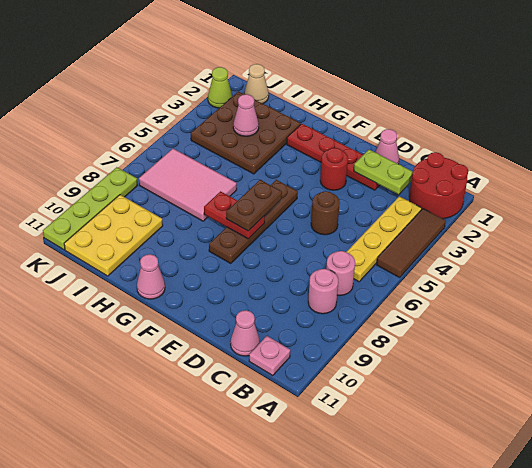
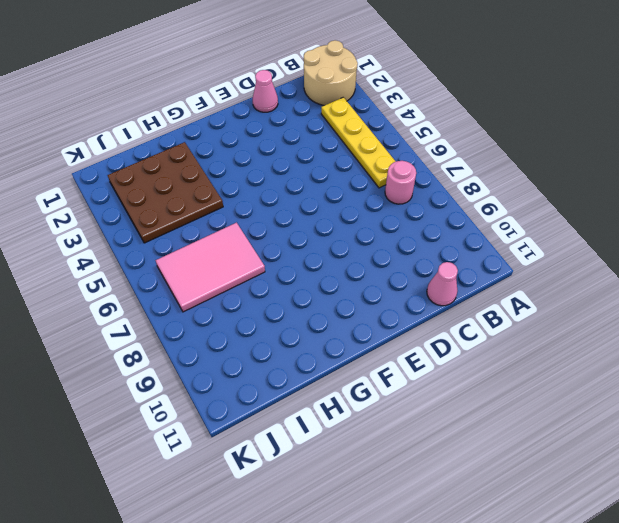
tan round brick A1:B2 level 1 -> red round brick A1:B2 level 1
none -> brown tile A3:A5 level 1
none -> pink round brick B8 level 1
none -> pink plate B11 level 1

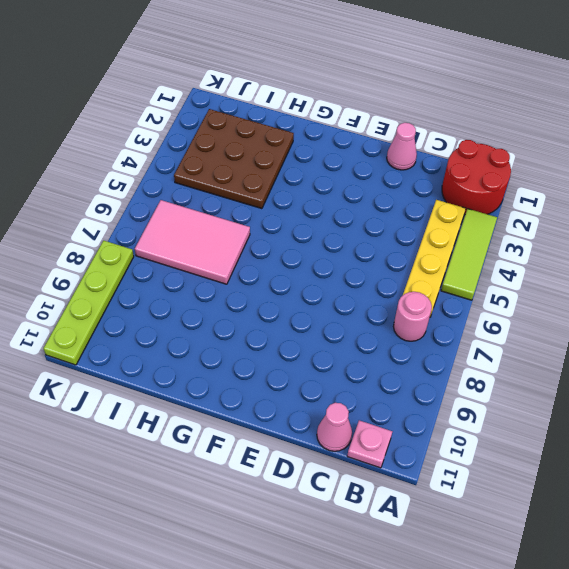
lime tile A3:A5 level 1 -> brown tile A3:A5 level 1
none -> pink round brick B8 level 1
none -> red plate D2:G2 level 1
none -> brown round brick D5 level 1

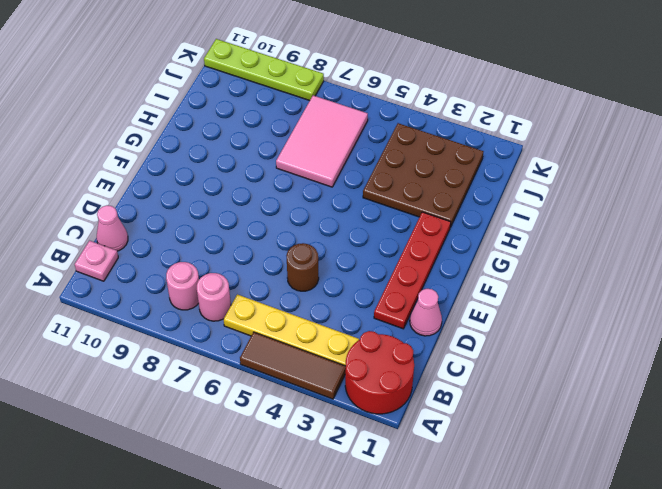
none -> red round brick E3 level 1
none -> brown plate F5:F8 level 1
none -> pink cone G11 level 1

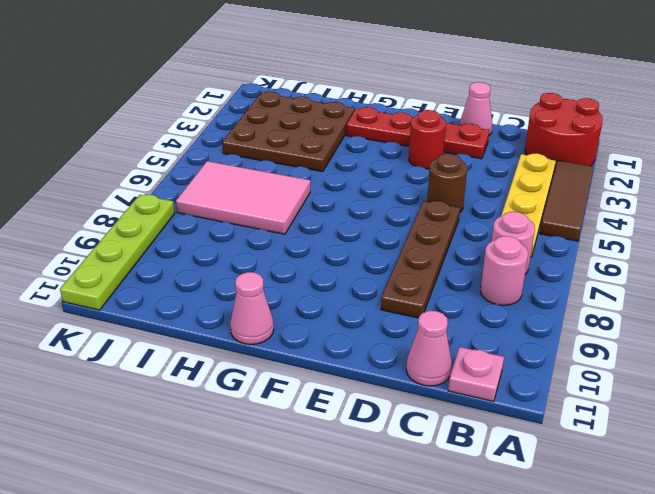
brown plate D6:D9 level 1 -> brown plate F5:F8 level 1
none -> yellow plate I9:J11 level 1
none -> tan cone J1 level 1
none -> lime cone K2 level 1

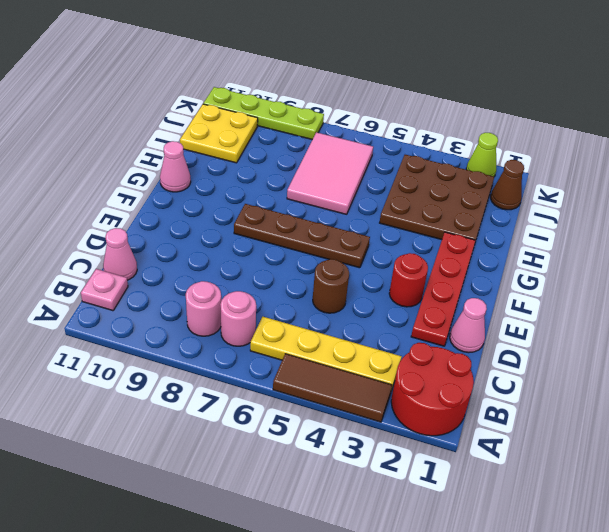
yellow plate I10:J11 level 1 -> yellow plate I9:J11 level 1
brown cone J1 level 1 -> tan cone J1 level 1
none -> lime plate C2:D2 level 2
none -> red plate F7:G7 level 2
none -> pink cone I3 level 2

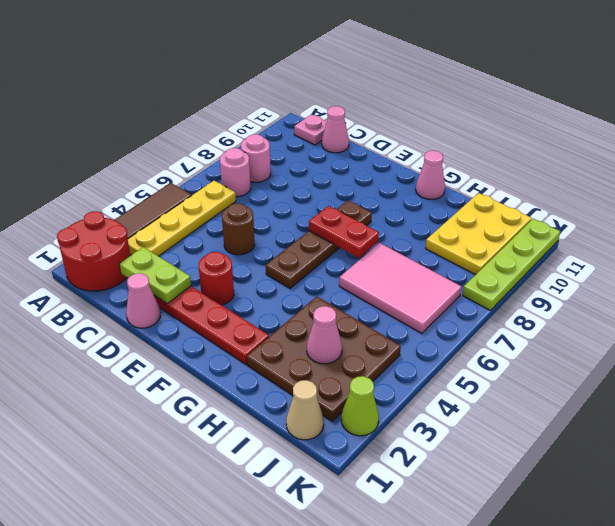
none -> brown plate F6:F7 level 3

